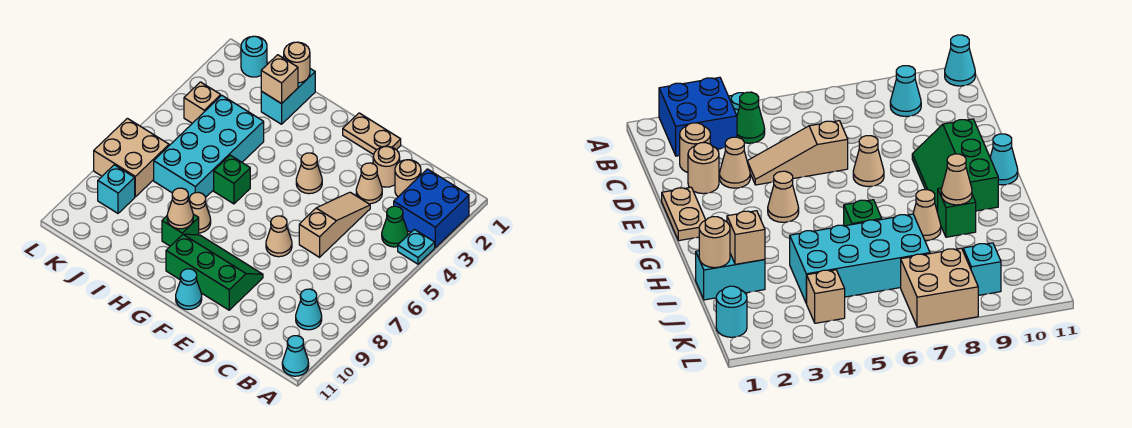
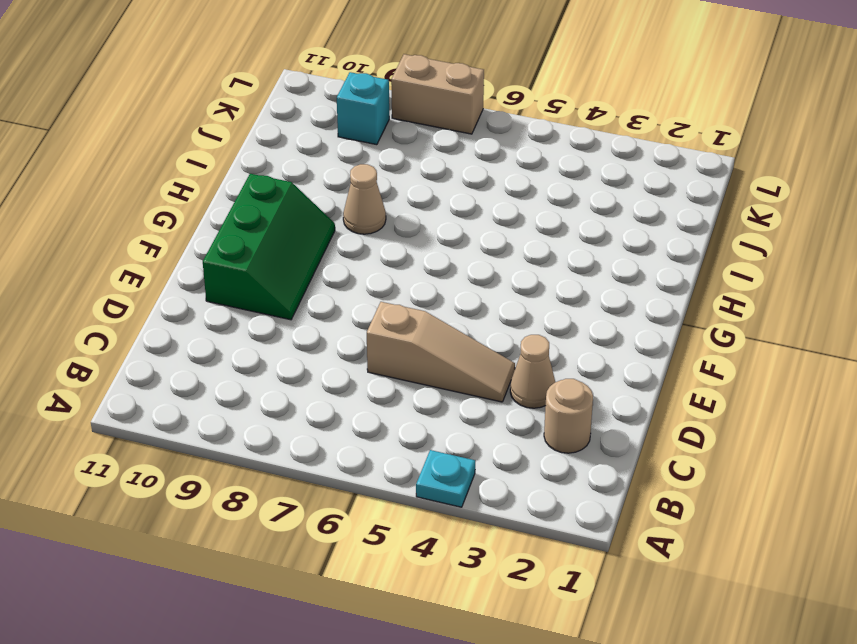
tan brick L7:L8 level 1 -> tan brick K7:L8 level 1
none -> blue brick A2:B3 level 1
none -> cyan cone A11 level 1
none -> green cone B4 level 1

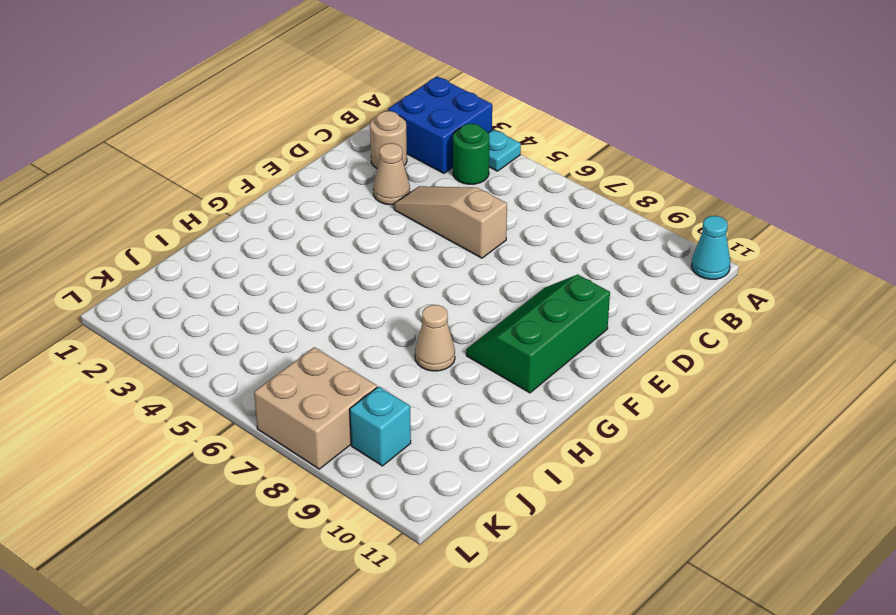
green round brick B4 level 1 -> green cone B4 level 1
none -> cyan cone B9 level 1
none -> tan round brick D2 level 1
none -> tan plate E1:F1 level 1

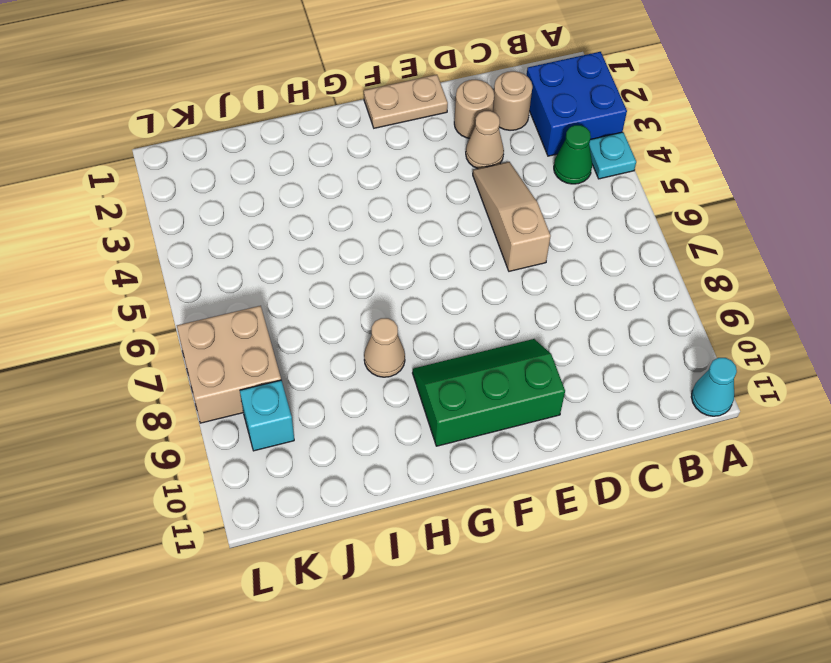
none -> cyan cone B9 level 1
none -> tan cone E7 level 1
none -> tan cone F4 level 1

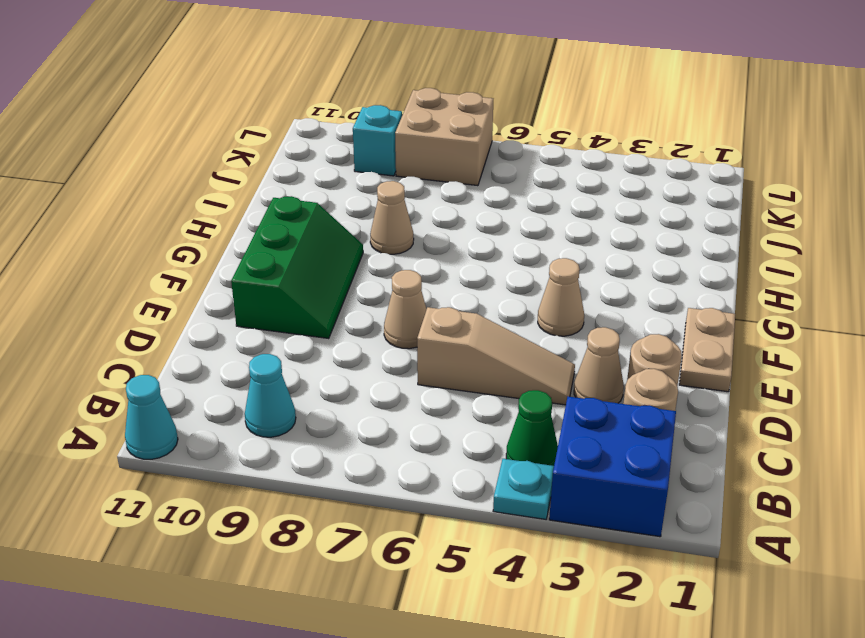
none -> cyan cone F11 level 1
none -> green brick H6 level 1
none -> green brick H9 level 1

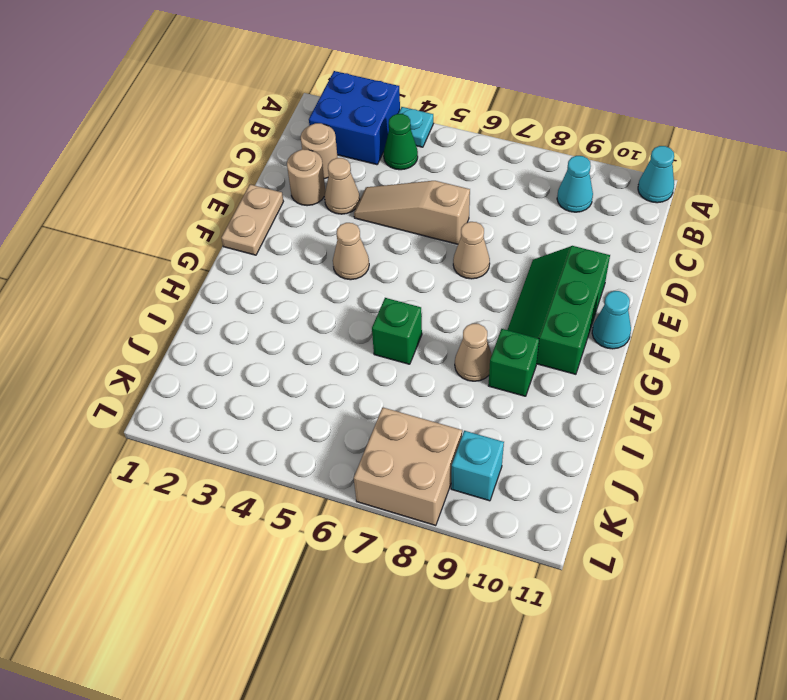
none -> cyan brick I1:I2 level 1
none -> cyan brick I4:J7 level 1
none -> cyan round brick K1 level 1

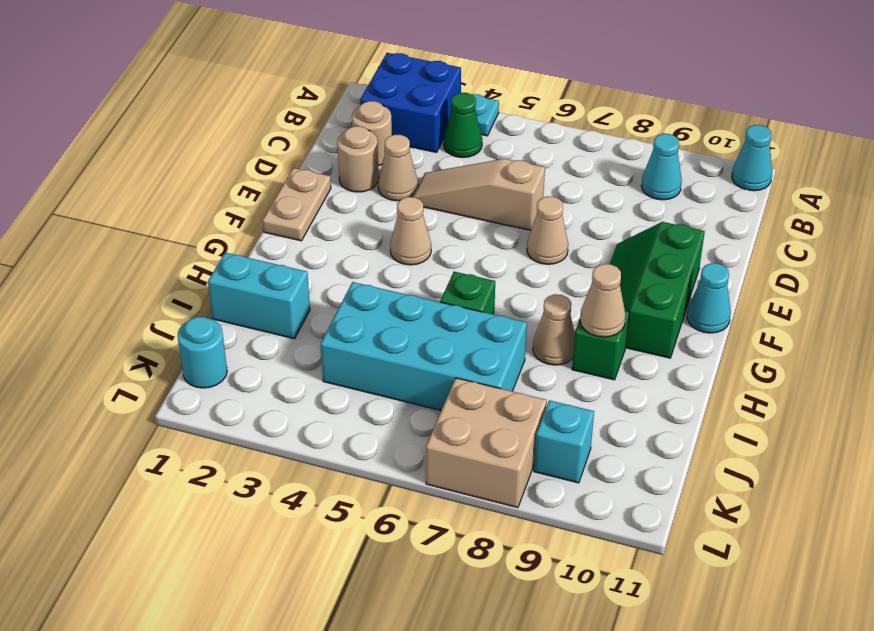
none -> tan brick K4 level 1
none -> tan round brick I1 level 2
none -> tan brick I2 level 2

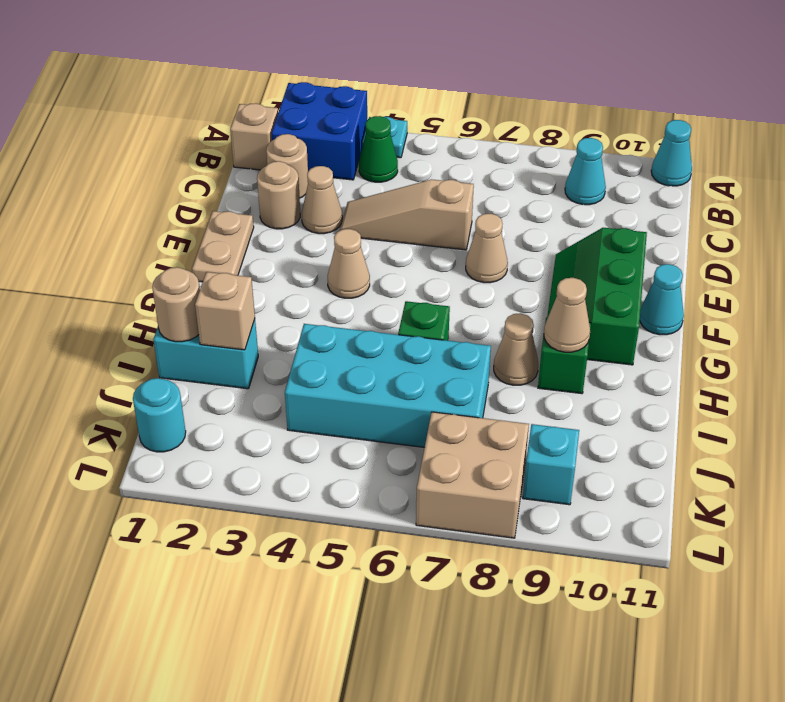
tan brick B1 level 1 -> tan brick K4 level 1

